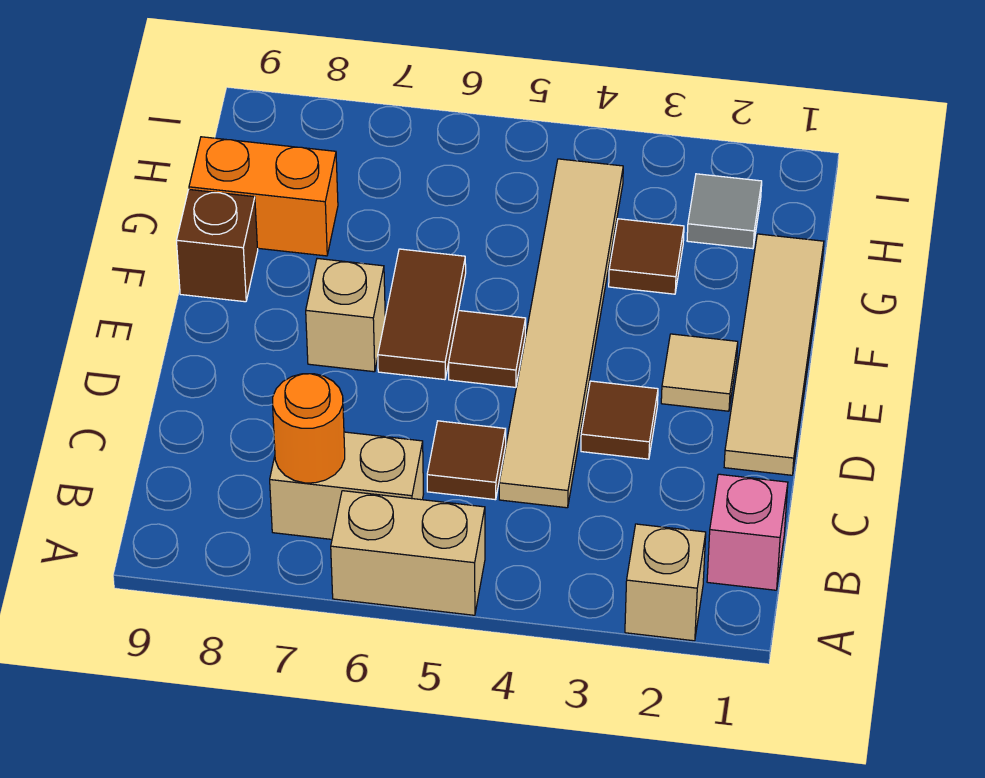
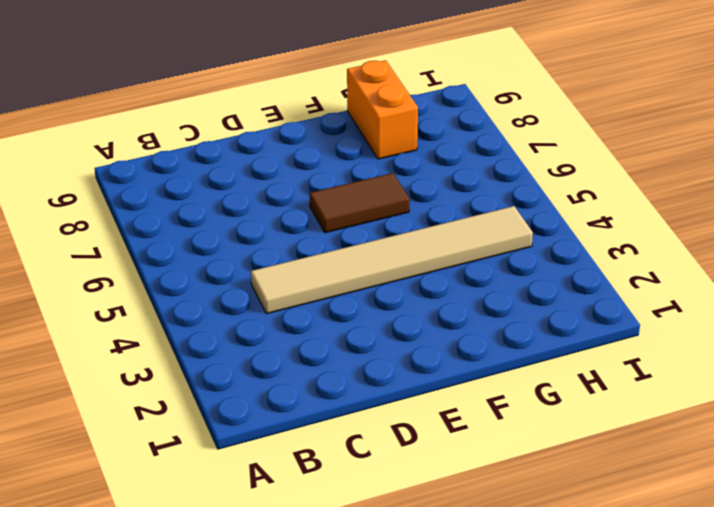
none -> tan brick A2 level 1
none -> tan brick A5:A6 level 1
none -> pink brick B1 level 1

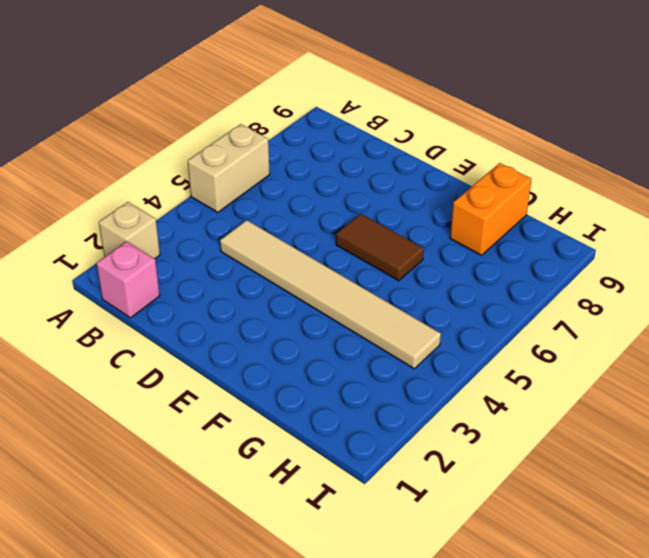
none -> tan brick B6:B7 level 1
none -> brown tile C5 level 1
none -> tan tile D1:G1 level 1

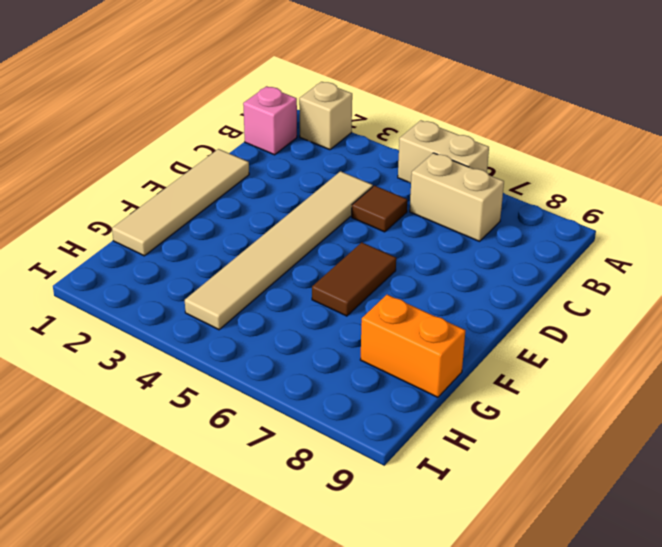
none -> brown tile D3 level 1
none -> tan tile E2 level 1
none -> brown tile E5 level 1

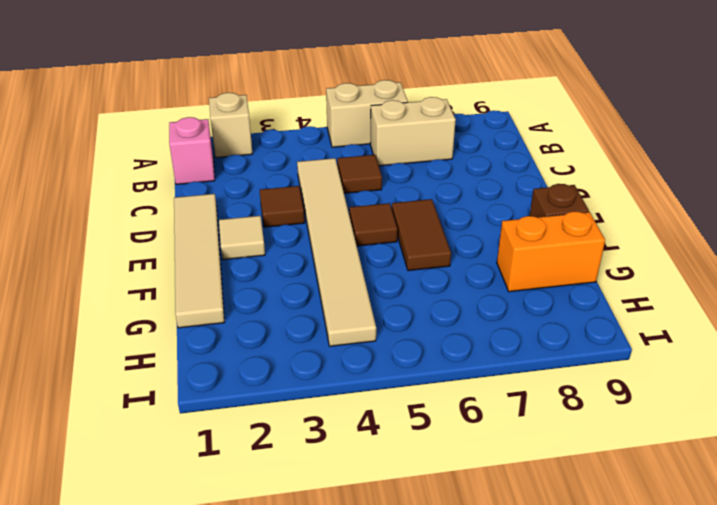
none -> tan brick E7 level 1
none -> brown tile G3 level 1
none -> grey tile H2 level 1

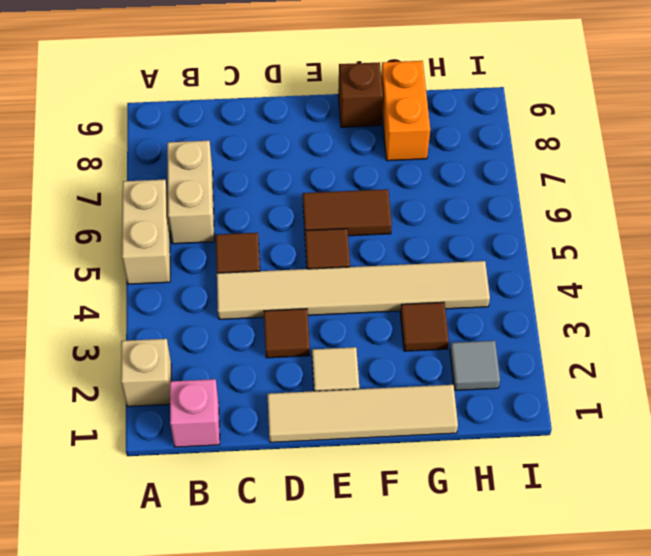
none -> tan brick E7 level 1
none -> orange round brick B7 level 2

